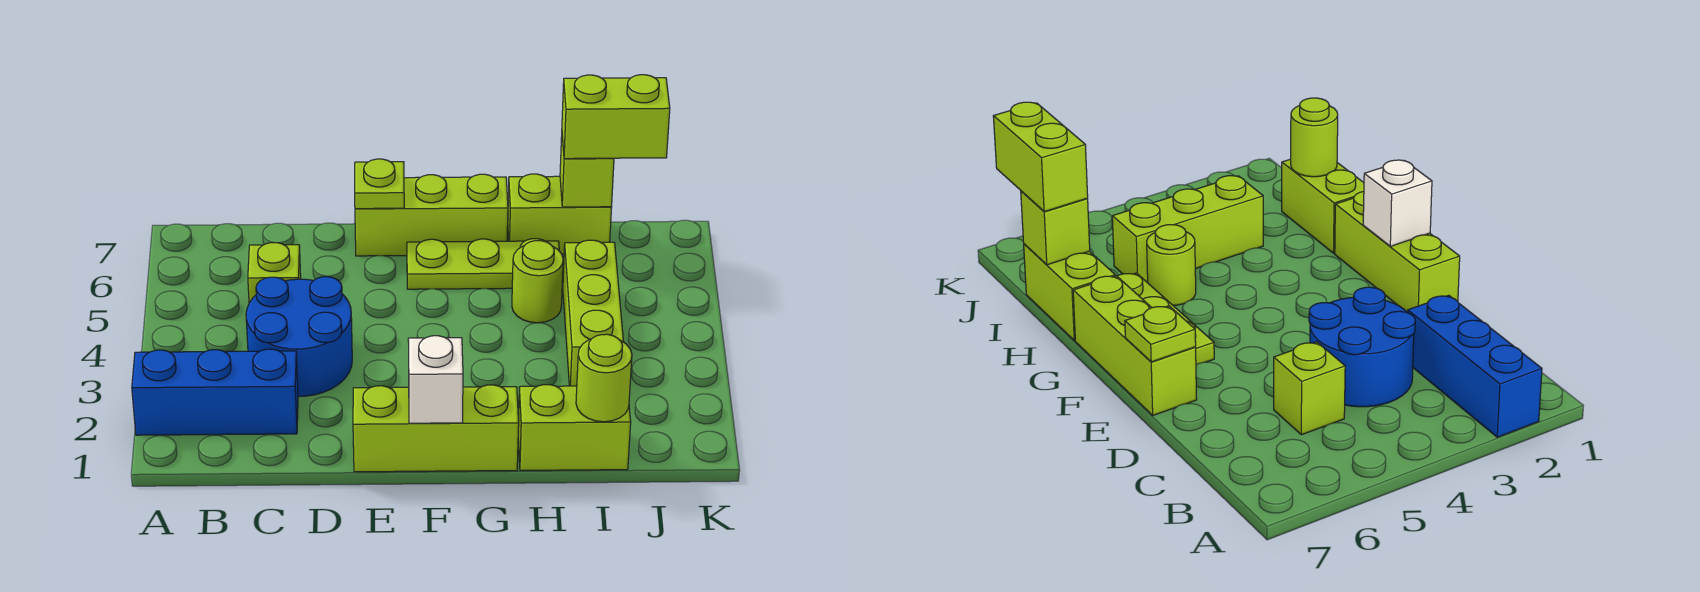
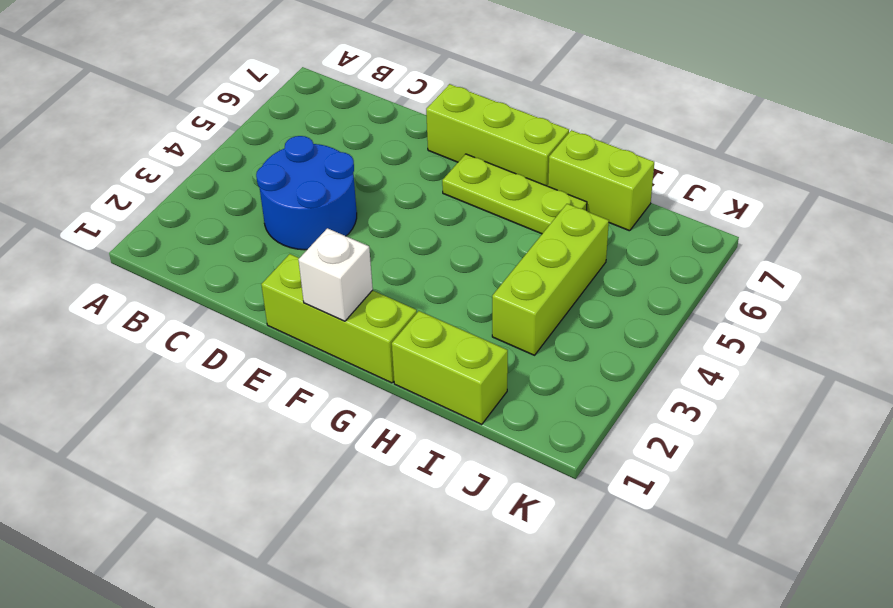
none -> blue brick A2:C2 level 1
none -> lime brick C5 level 1
none -> lime round brick H5 level 1

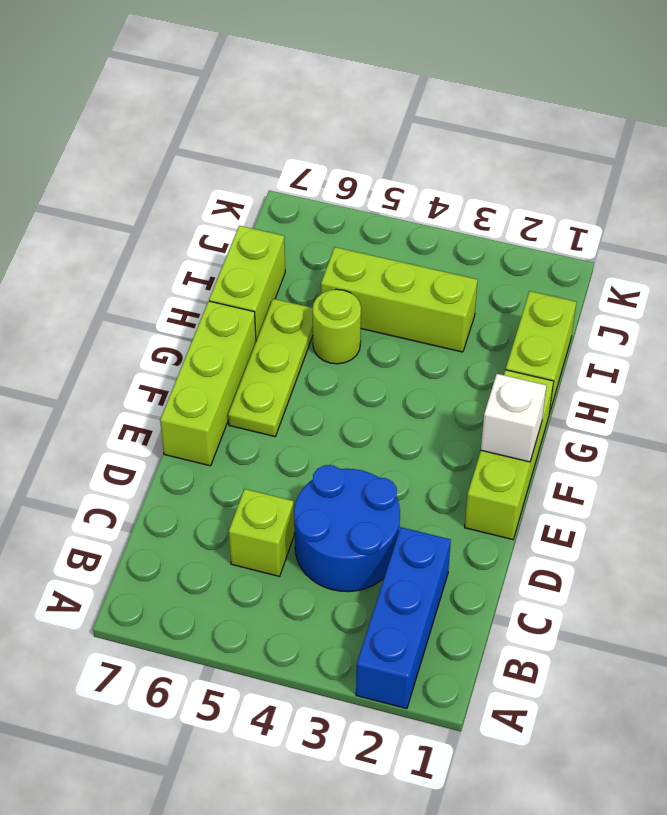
none -> lime plate E7 level 2
none -> lime round brick I1 level 2
none -> lime brick I7 level 2

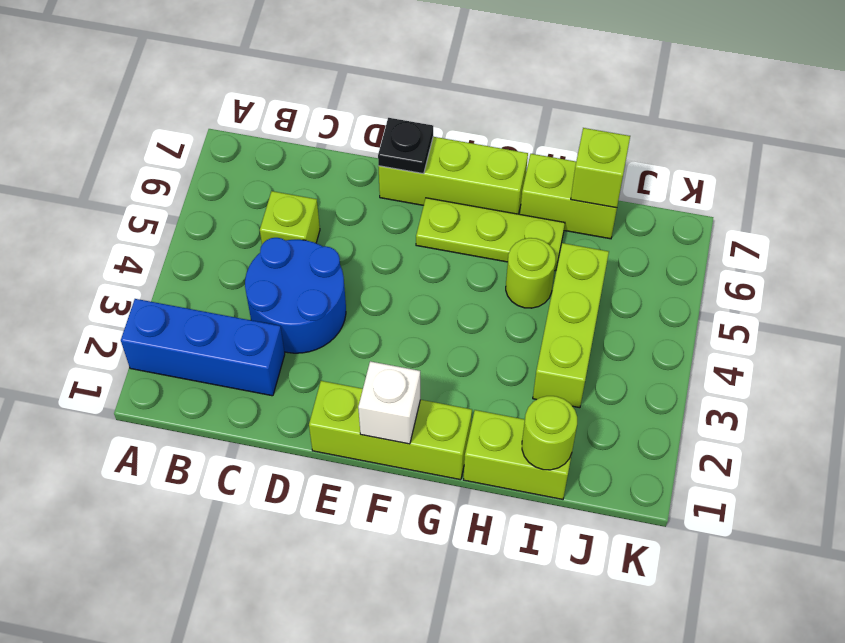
black plate E7 level 2 -> lime plate E7 level 2
none -> lime brick I7:J7 level 3

